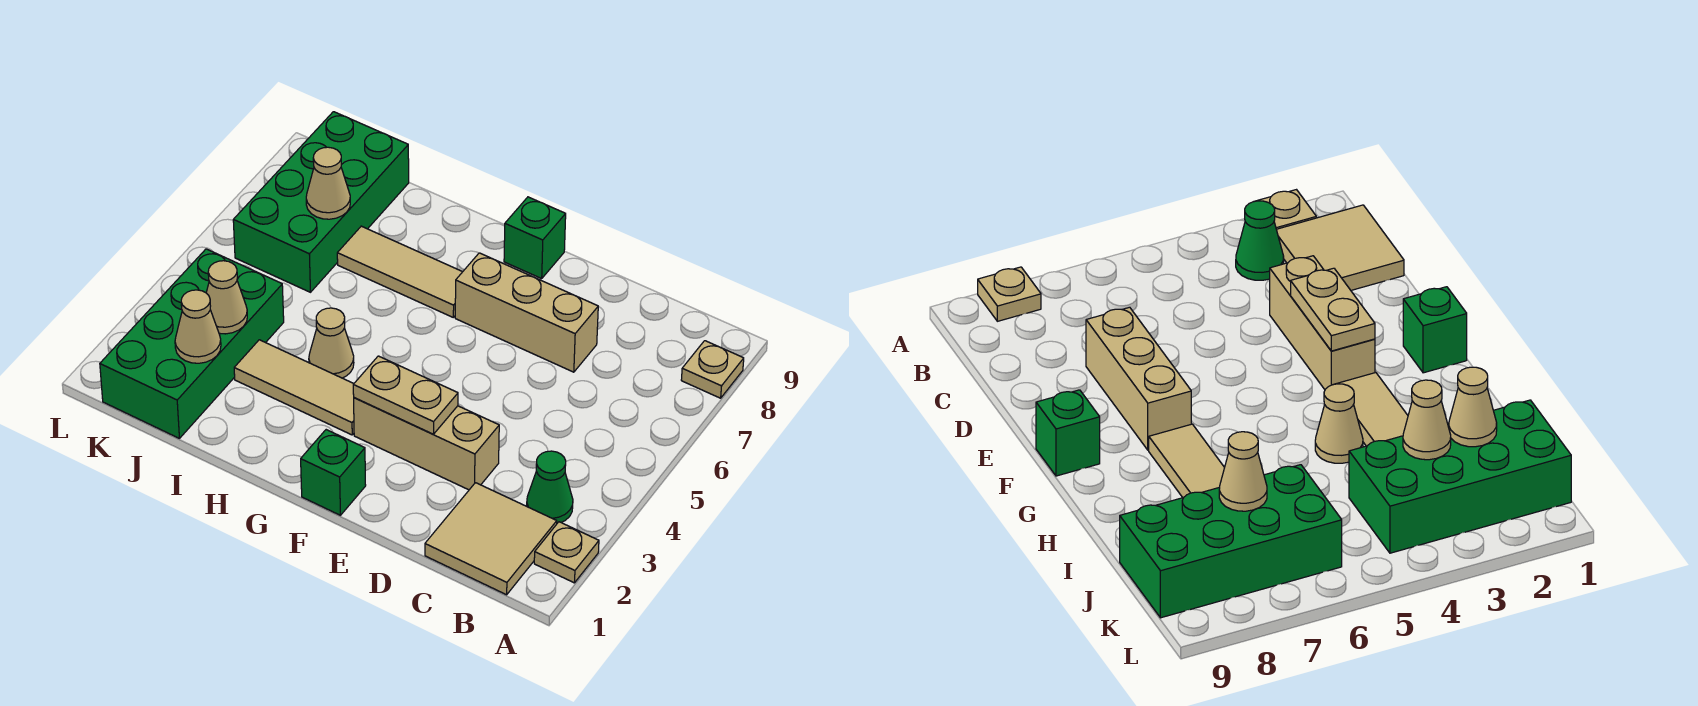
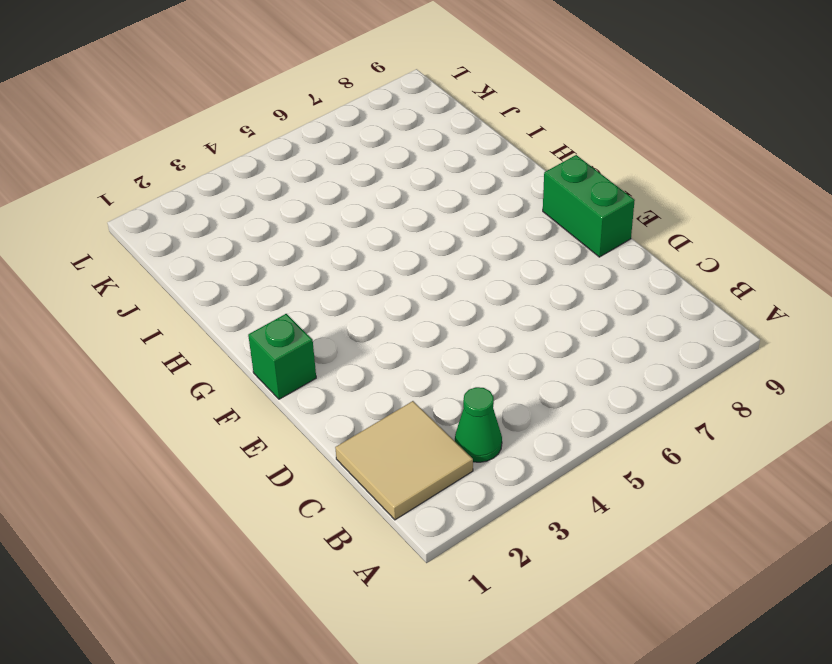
green brick E9:F9 level 1 -> green brick F9 level 1
none -> tan plate A2 level 1
none -> tan plate A8 level 1
none -> tan brick D3:F3 level 1

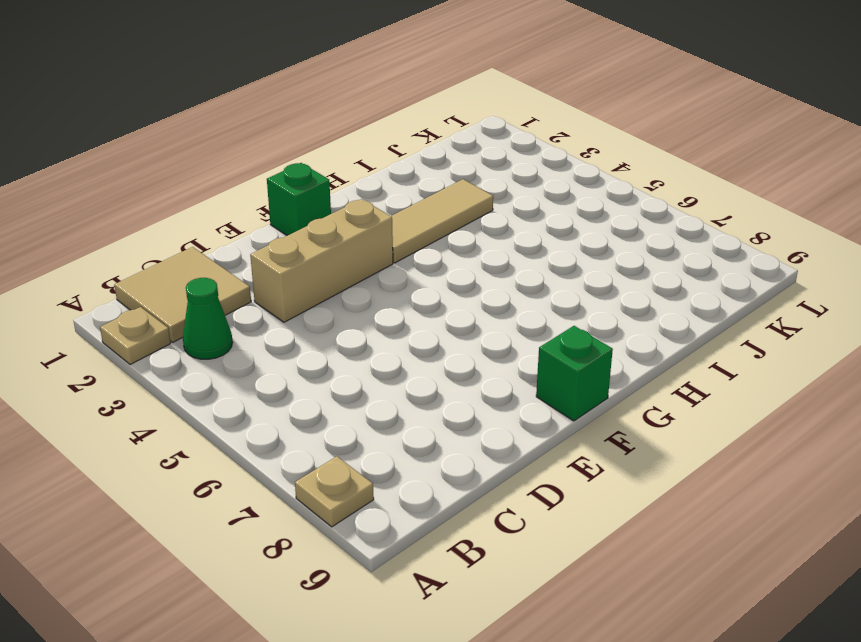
none -> tan brick D7:F7 level 1
none -> tan tile G7:I7 level 1
none -> tan cone H4 level 1

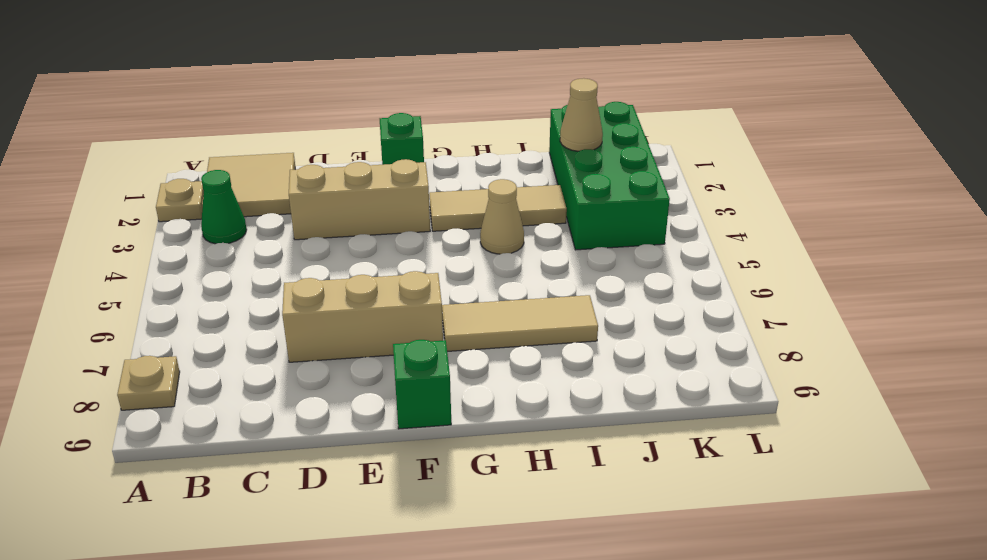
none -> green brick J6:K9 level 1
none -> tan plate E3:F3 level 2
none -> tan cone J3 level 2

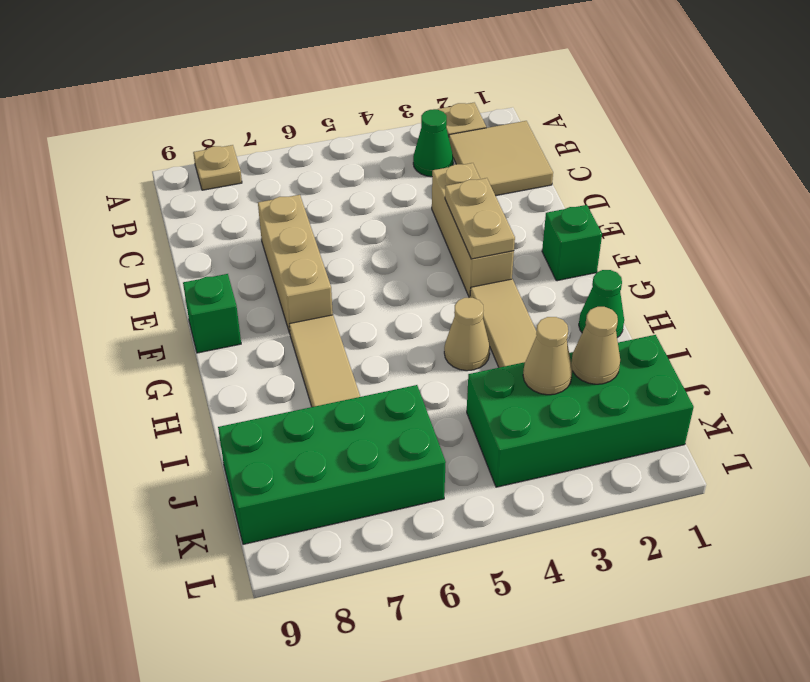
green cone H1 level 1 -> none
none -> tan cone J7 level 2

